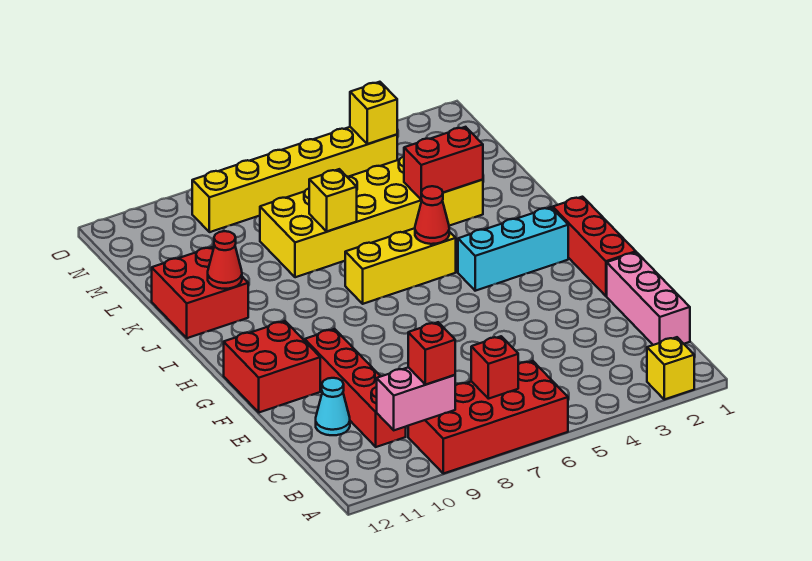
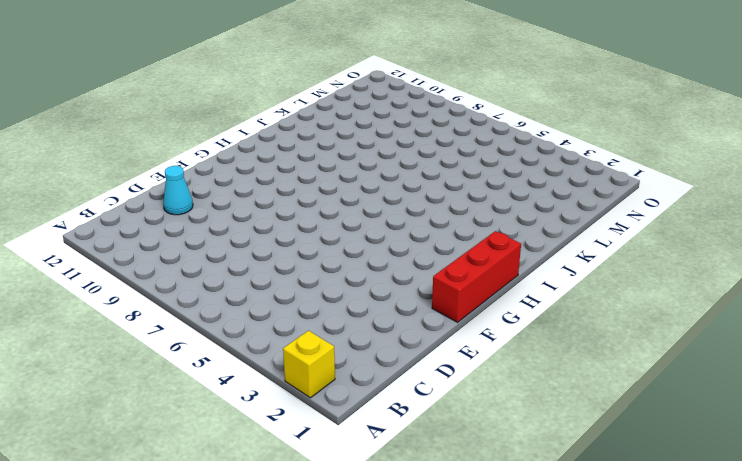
none -> red brick A6:B9 level 1
none -> pink brick C1:E1 level 1
none -> red brick C10:F10 level 1

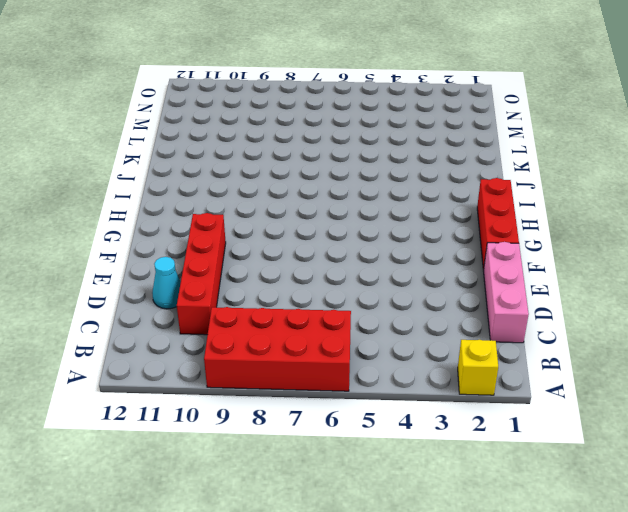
none -> red brick F11:G12 level 1
none -> cyan brick H2:H4 level 1
none -> yellow brick I5:I7 level 1

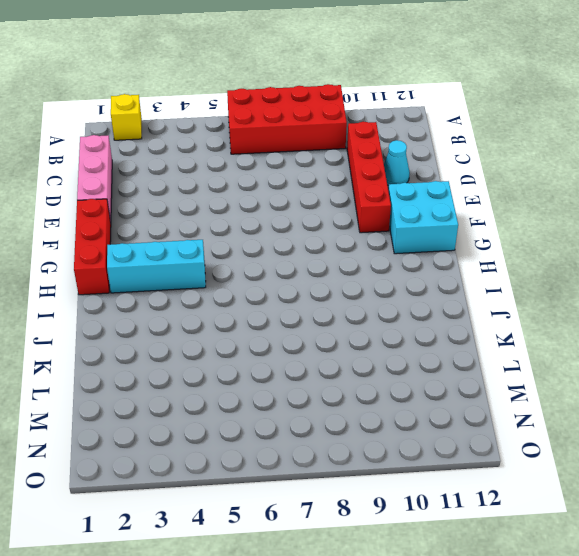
cyan brick F11:G12 level 1 -> red brick F11:G12 level 1
none -> yellow brick I5:I7 level 1
none -> red brick J11:K12 level 1
none -> yellow brick K3:L8 level 1

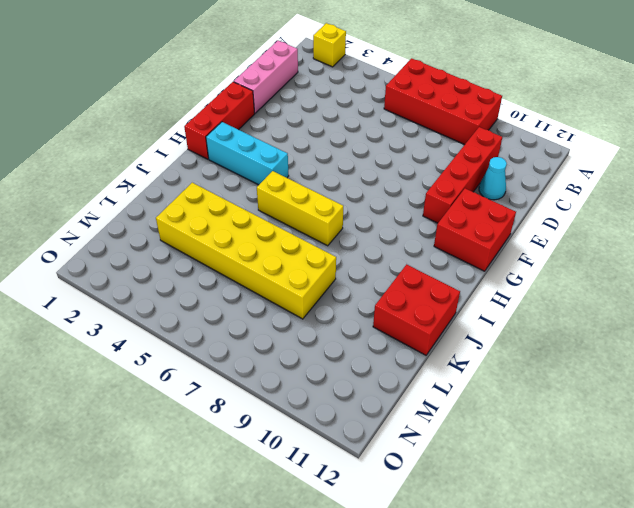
none -> yellow brick N4:N9 level 1
none -> red brick B7 level 2
none -> pink brick B9:B10 level 2

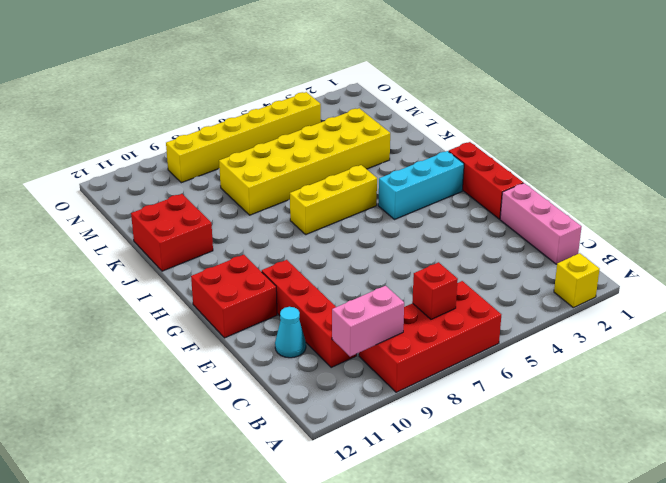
none -> red cone I5 level 2
none -> red cone J11 level 2
none -> red brick K3:K4 level 2

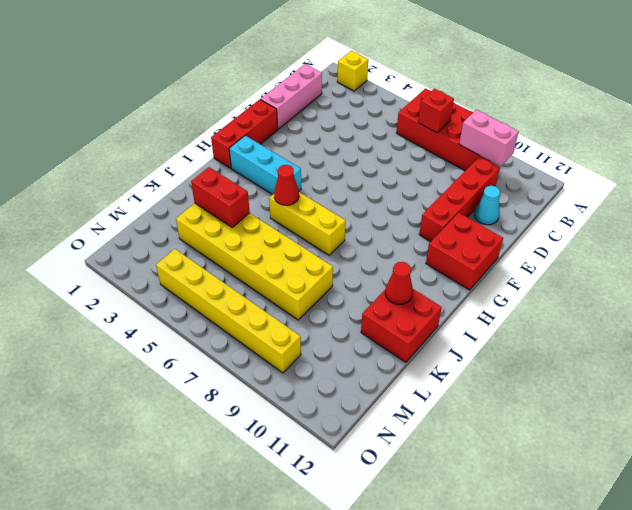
none -> yellow brick K7 level 2
none -> yellow brick N4 level 2
none -> red brick B9 level 3

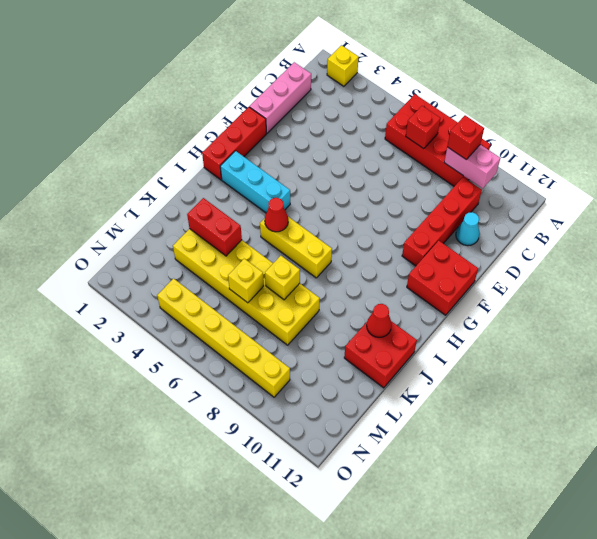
yellow brick L6 level 2 -> yellow brick N4 level 2

